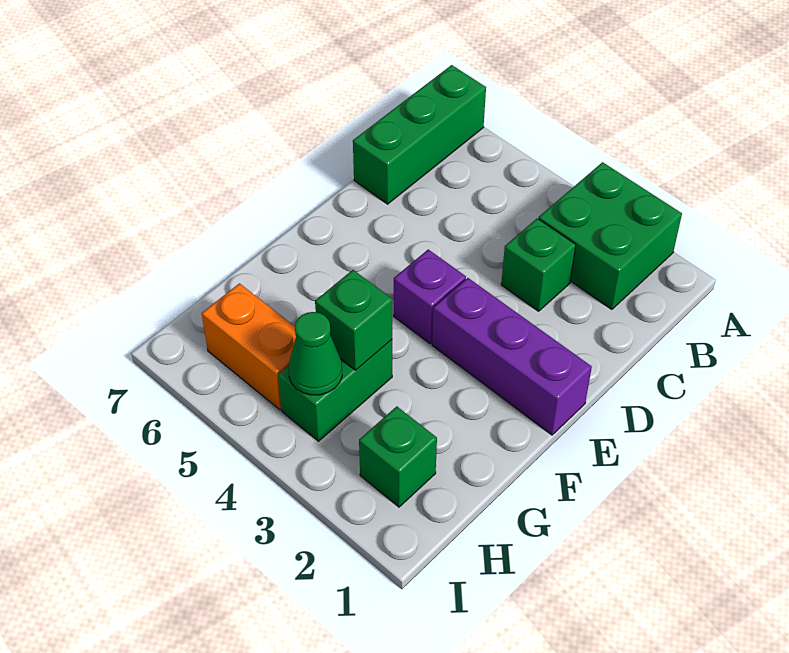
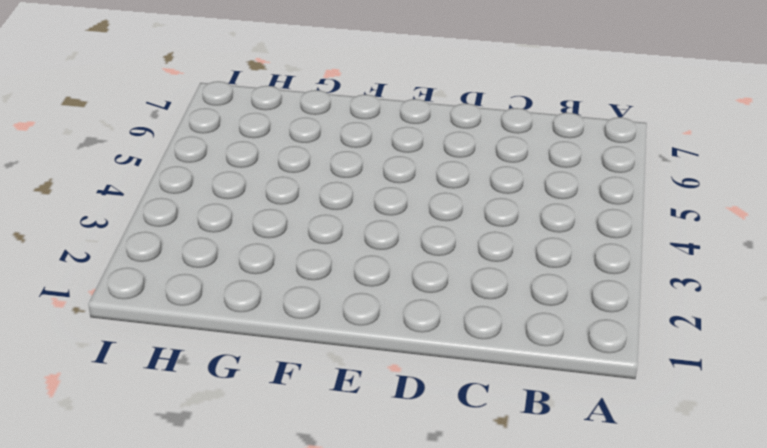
none -> green brick A2:B3 level 1
none -> green brick A7:C7 level 1

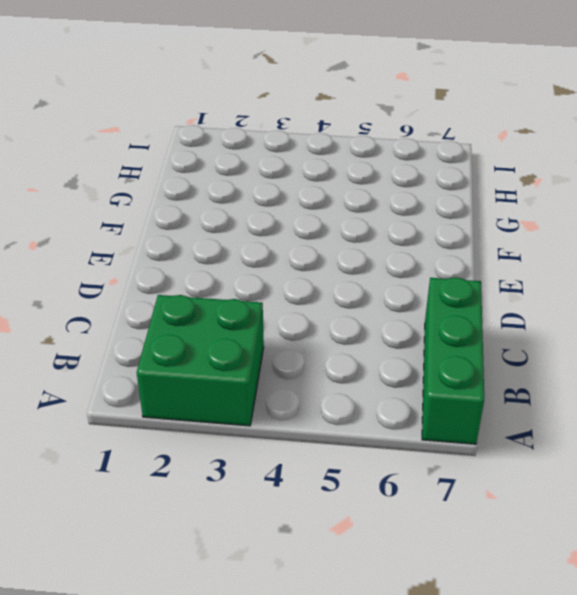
none -> green brick C3 level 1
none -> purple brick E1:E3 level 1

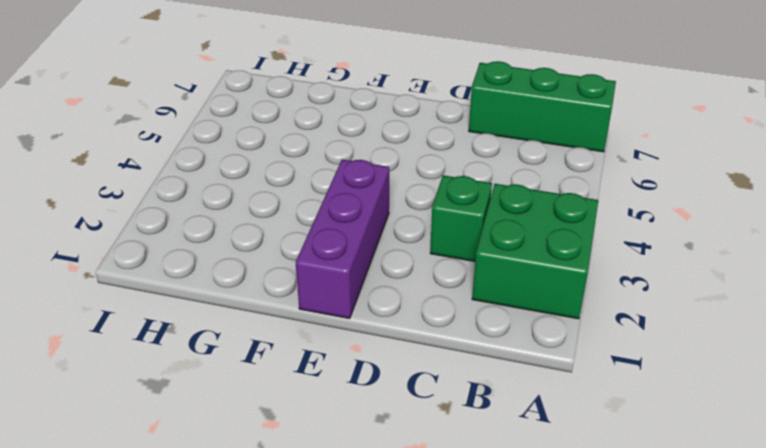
none -> purple brick E4 level 1
none -> green brick G4:H4 level 1

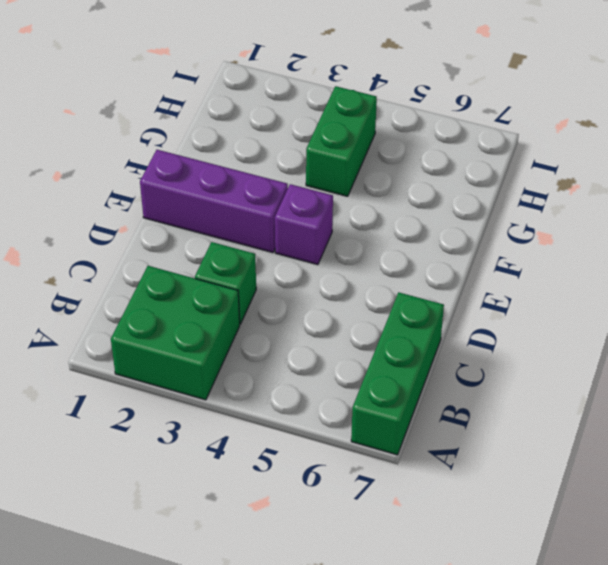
none -> green brick H2 level 1
none -> orange brick H5:H6 level 1

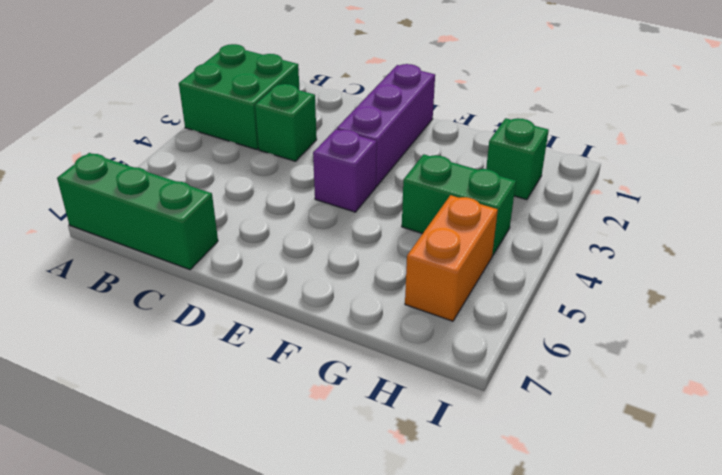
none -> green brick G4 level 2
none -> green cone H4 level 2

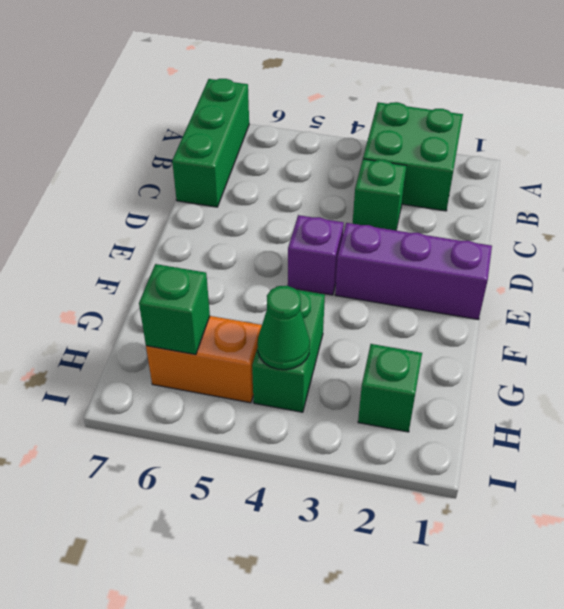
green brick H6 level 2 -> green brick G4 level 2

